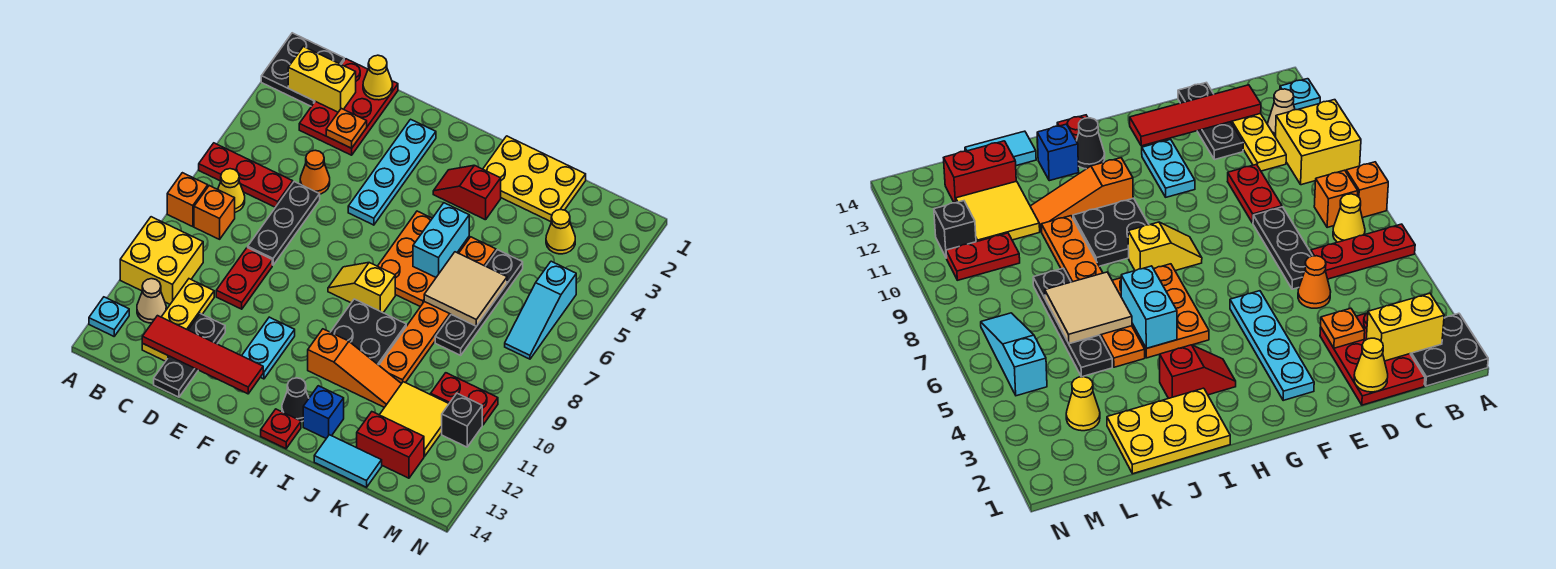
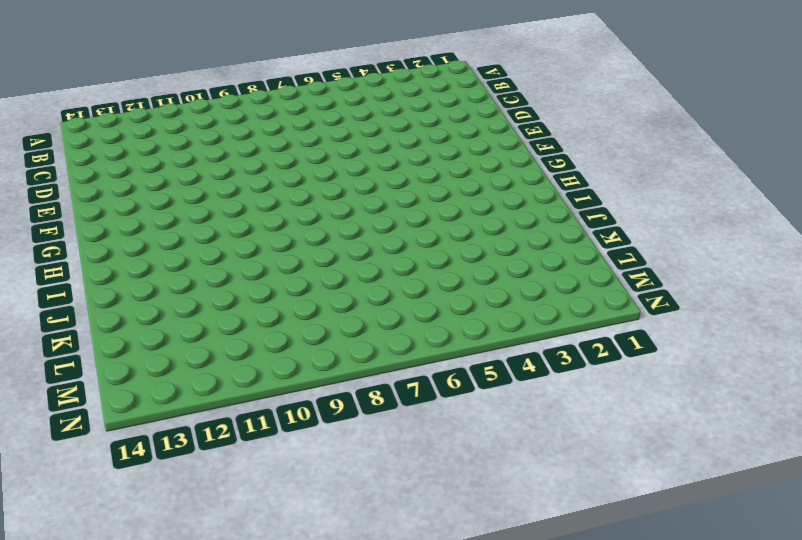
none -> black plate A1:B2 level 1
none -> red plate A6:C6 level 1
none -> orange brick A8 level 1
none -> yellow brick A10:B11 level 1

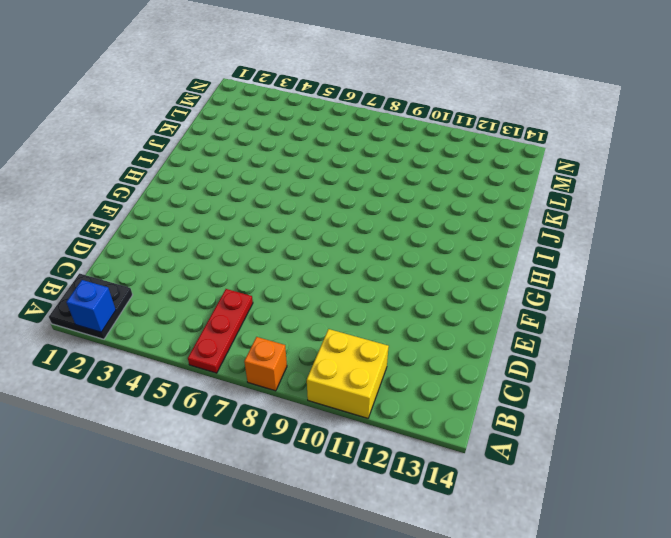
blue brick A2 level 2 -> blue brick I13 level 1
none -> cyan plate A13 level 1
none -> yellow cone B7 level 1
none -> orange brick B8 level 1
none -> tan cone B12 level 1

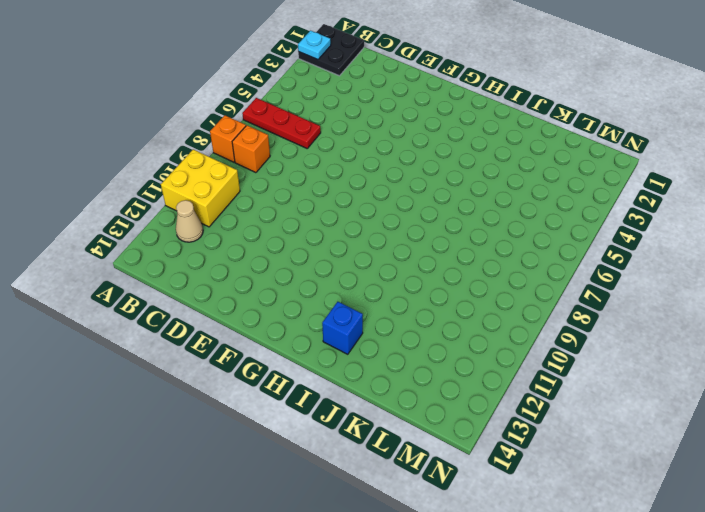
cyan plate A2 level 2 -> cyan plate A13 level 1
none -> yellow cone B7 level 1
none -> red plate C1:D3 level 1
none -> yellow plate C11:C13 level 1
none -> orange cone D5 level 1

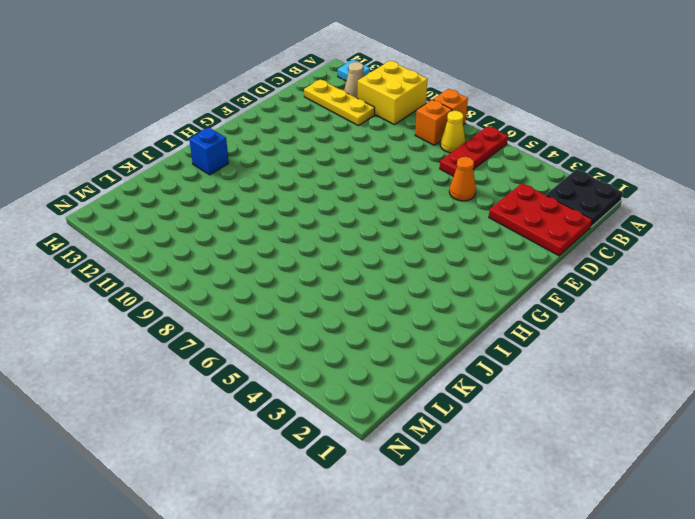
none -> black plate D6:D8 level 1
none -> red plate D9:D10 level 1
none -> black plate D12:D14 level 1
none -> cyan plate F2:F5 level 1

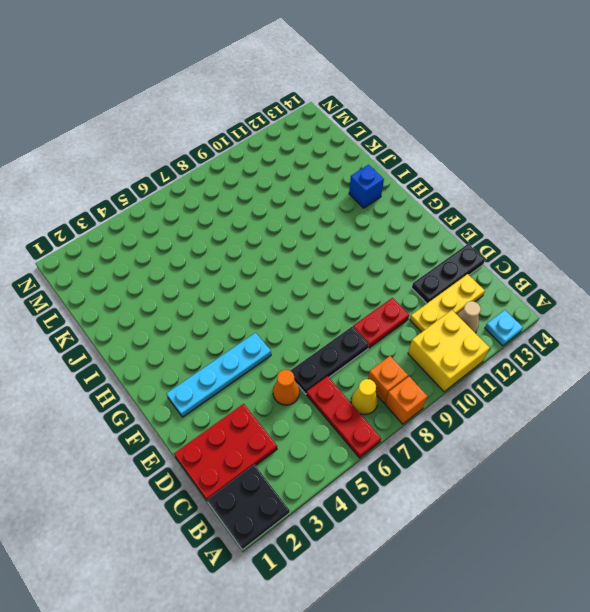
none -> cyan plate F11:F12 level 1
none -> yellow slope G8:H8 level 1 top H
none -> red slope H3:I3 level 1 top I
none -> orange plate H5:I7 level 1

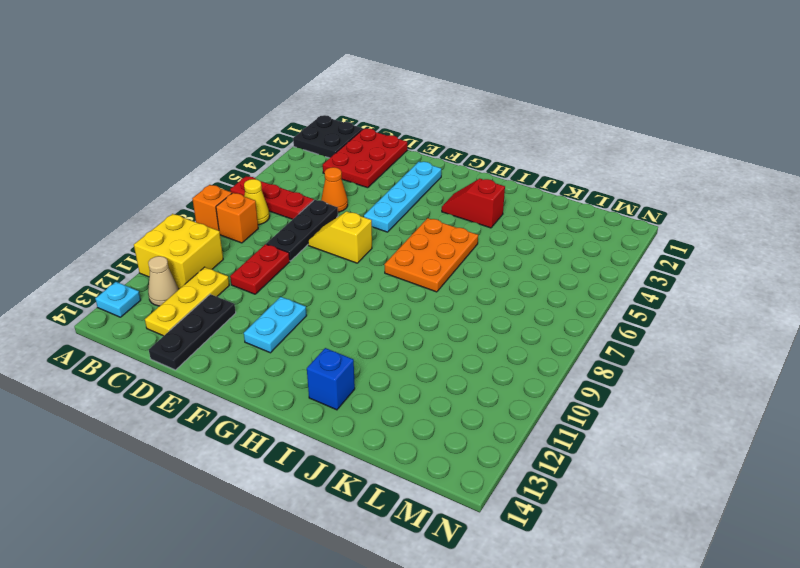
yellow slope E7:F7 level 1 top F -> yellow slope G8:H8 level 1 top H
none -> black plate H9:I10 level 1
none -> orange slope H11:J11 level 1 top H
none -> black cone H13 level 1
none -> red plate H14 level 1

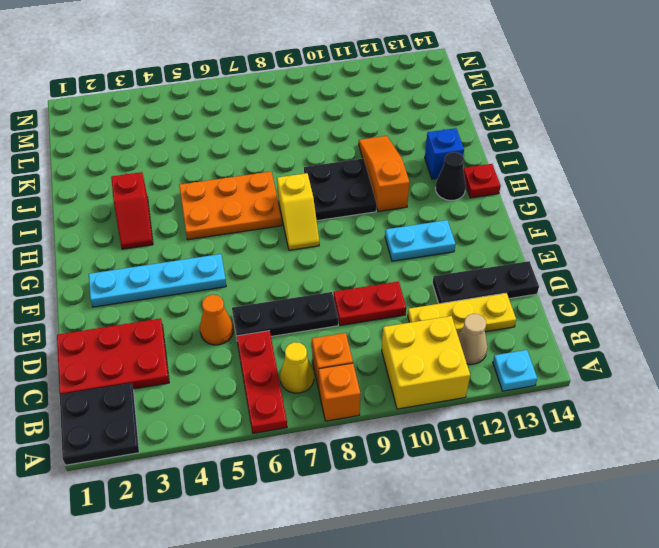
none -> yellow plate I1:K2 level 1
none -> orange plate J5:J10 level 1
none -> cyan tile J14:K14 level 1
none -> black plate K5:K8 level 1

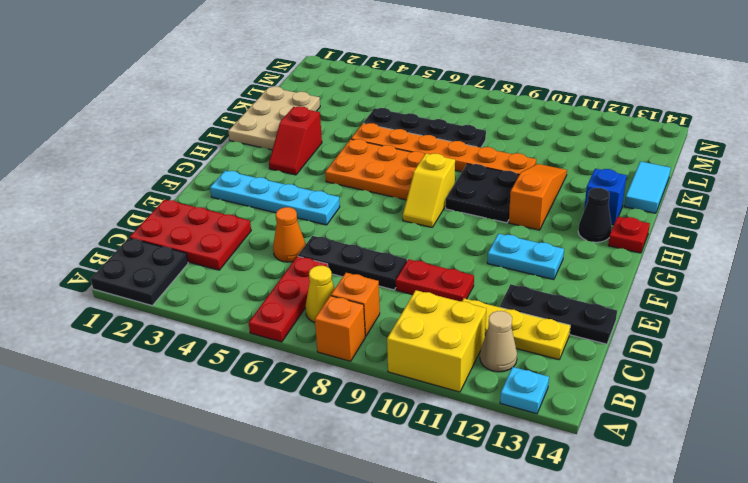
tan plate I1:K2 level 1 -> yellow plate I1:K2 level 1
none -> yellow tile K11:L12 level 1
none -> red brick K13:L13 level 1
none -> yellow cone L3 level 1
none -> red plate L10:M10 level 1

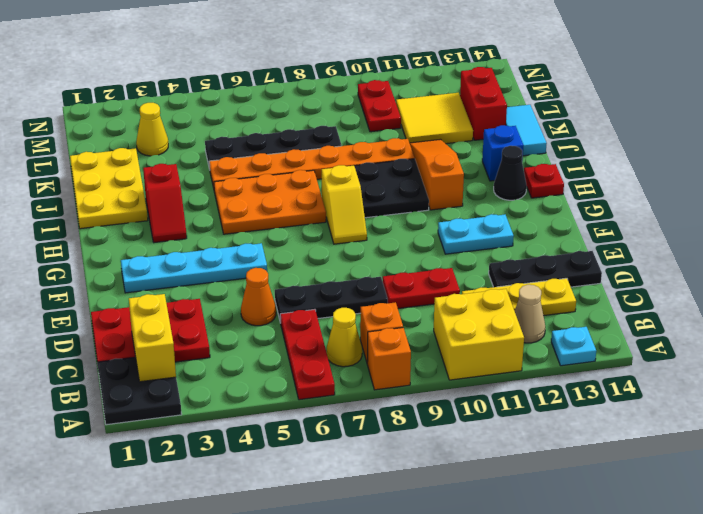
none -> cyan slope M5:M7 level 1 top 5
none -> black brick M11 level 1
none -> red tile C13:F13 level 2
none -> yellow cone D1 level 2

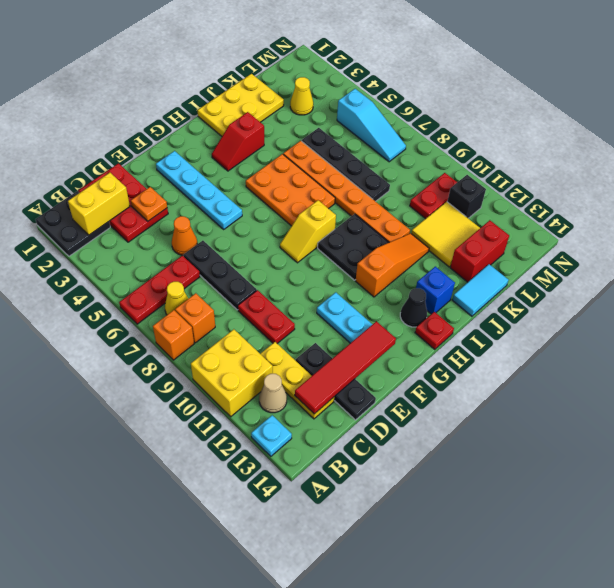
none -> yellow cone D1 level 2
none -> cyan brick I5:I6 level 2
none -> tan tile J6:K7 level 2

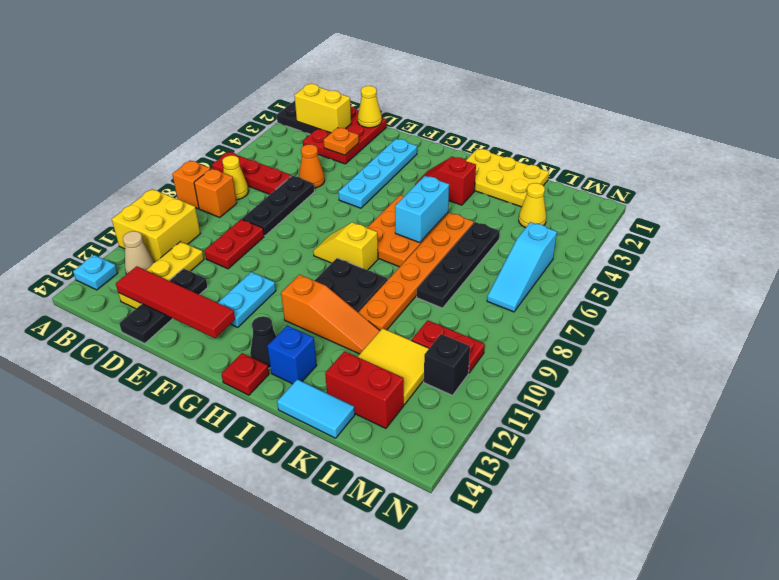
none -> tan tile J6:K7 level 2

